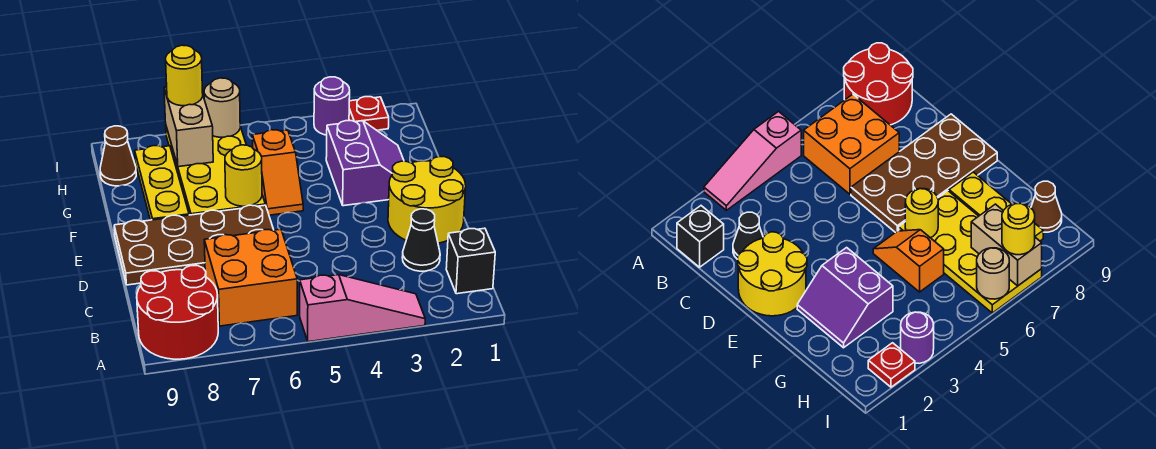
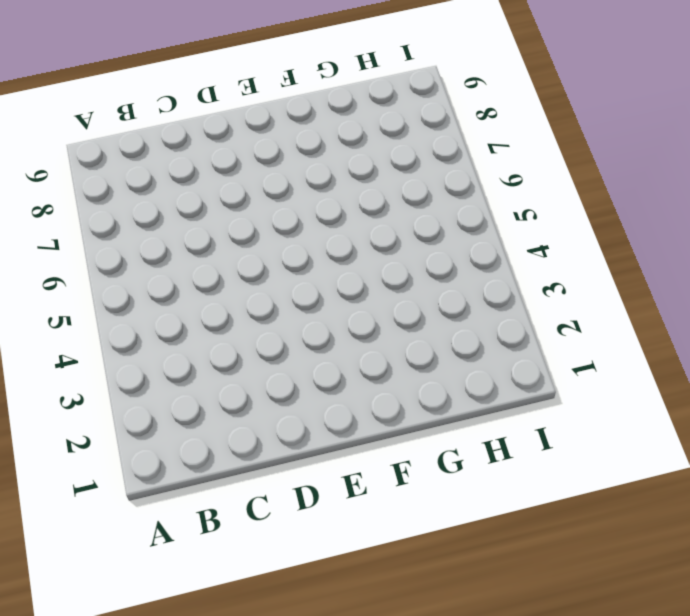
none -> pink slope A3:A5 level 1 top 5
none -> red round brick A8:B9 level 1
none -> black brick B1 level 1

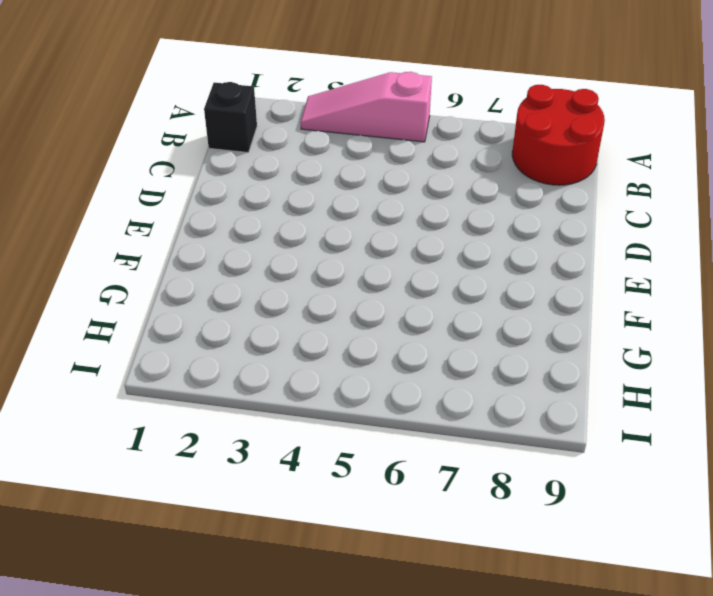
none -> orange brick B6:C7 level 1
none -> black cone C2 level 1
none -> yellow round brick D1:E2 level 1

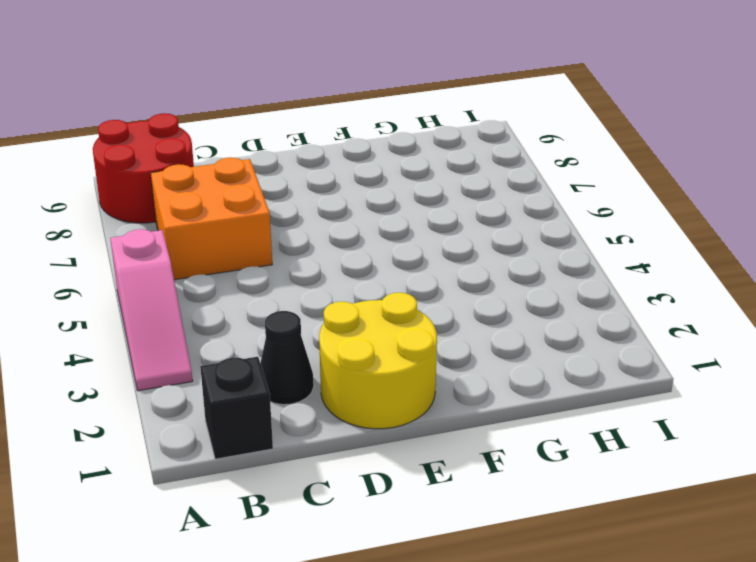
none -> brown plate D6:E9 level 1
none -> purple slope F2:G3 level 1 top 3
none -> orange slope F5:G5 level 1 top G

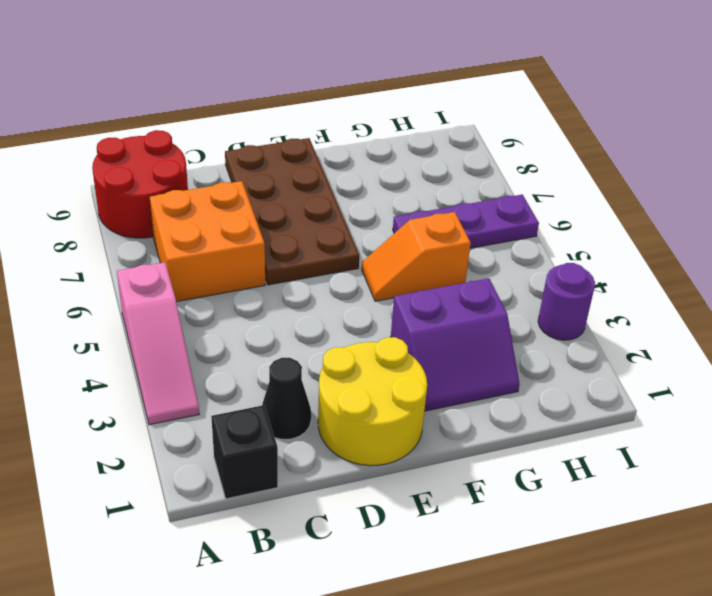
purple plate G6:I6 level 1 -> yellow plate F6:I7 level 1
none -> yellow plate F8:H8 level 1
none -> brown cone H9 level 1
none -> red plate I2 level 1

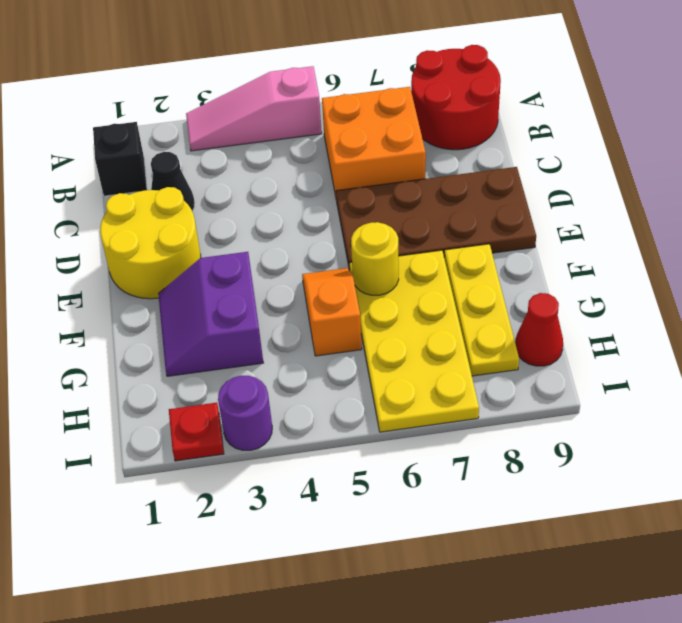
red cone H9 level 1 -> brown cone H9 level 1
none -> tan brick H7:I7 level 2
none -> tan round brick I6 level 2
none -> yellow round brick I7 level 3

